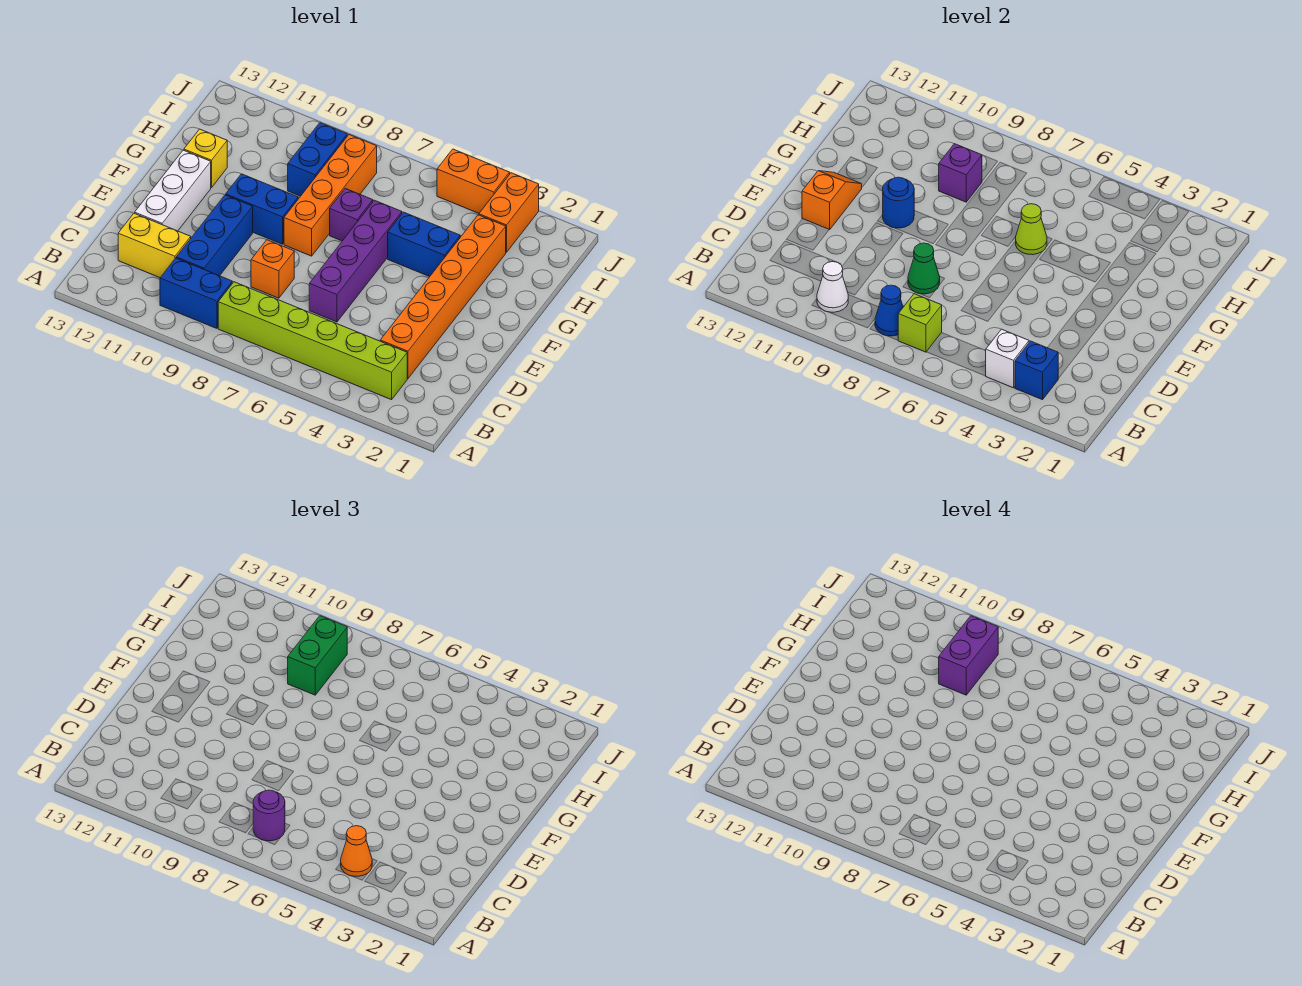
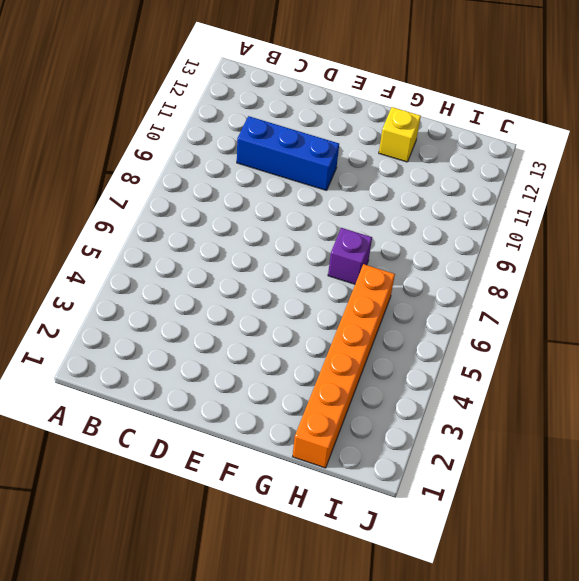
orange brick H1:H6 level 1 -> orange brick C3:H3 level 1
none -> lime brick B3:B8 level 1
none -> blue brick B9:B10 level 1
none -> yellow brick C11:C12 level 1
none -> purple brick D6:G6 level 1

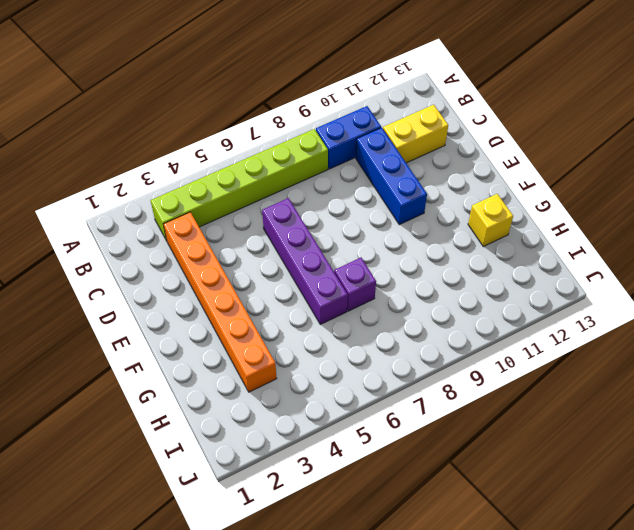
none -> orange brick D8 level 1
none -> white brick D12:F12 level 1
none -> orange brick F8:I8 level 1
none -> blue brick F9:F10 level 1

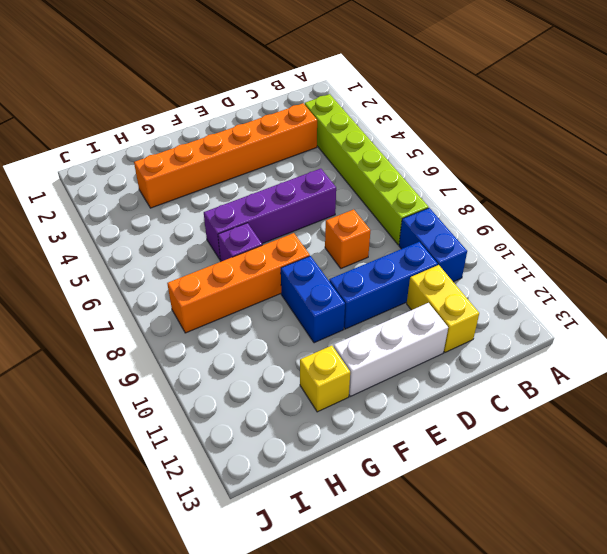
none -> blue brick G4:G5 level 1
none -> blue brick H9:I9 level 1
none -> orange brick I3:J3 level 1
none -> orange brick J4:J5 level 1

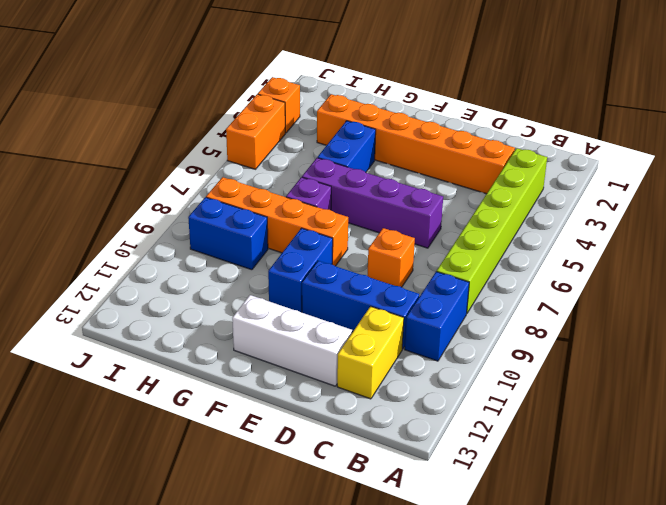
orange brick J3 level 1 -> orange brick I3:J3 level 1
none -> yellow brick G12 level 1
none -> blue brick B3 level 2
none -> white brick B4 level 2
none -> lime brick B7 level 2

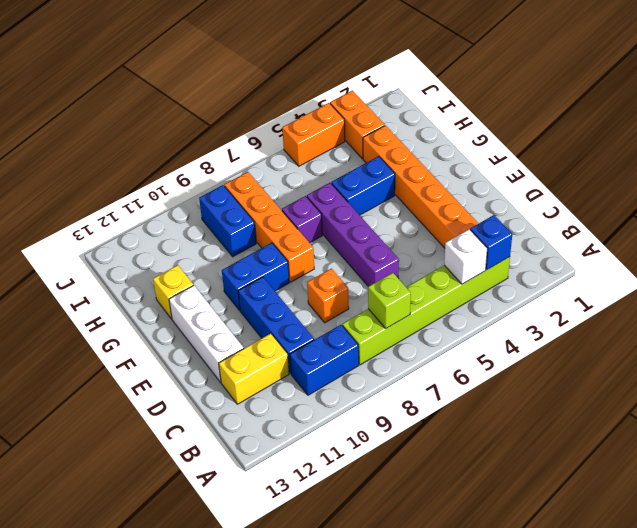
none -> blue cone B8 level 2
none -> white cone B10 level 2
none -> green cone D8 level 2
none -> orange slope E12:F12 level 2 top E

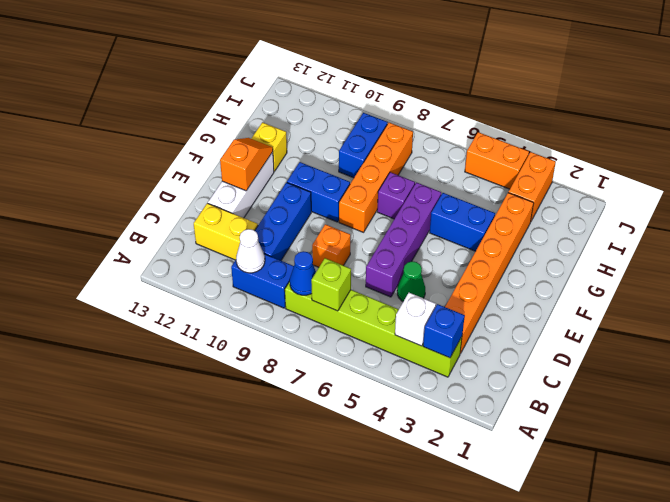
green cone D5 level 1 -> green cone D8 level 2
none -> blue round brick F10 level 2
none -> lime cone G6 level 2
none -> purple brick H9 level 2
none -> orange cone B4 level 3

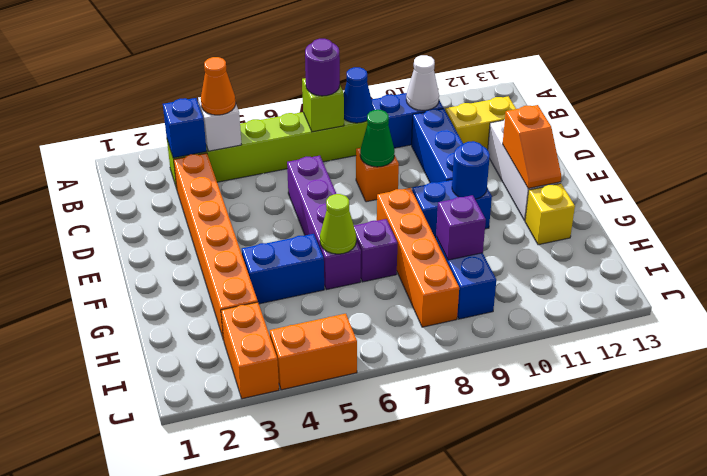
none -> green brick H9:I9 level 3
none -> purple brick H9:I9 level 4

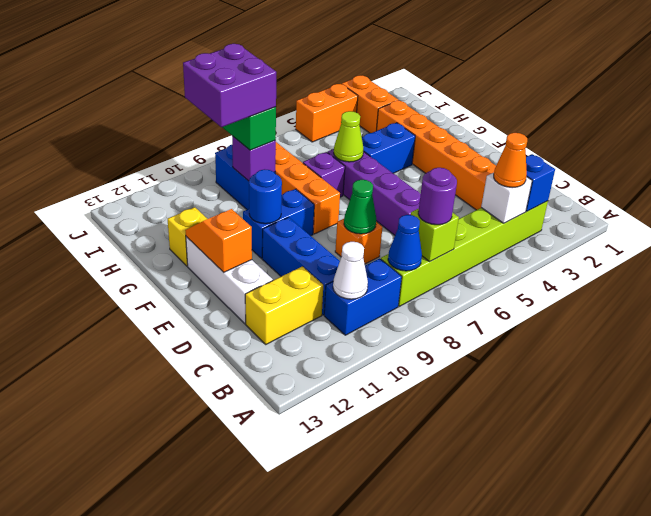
purple brick H9:I10 level 4 -> purple brick H9:I9 level 4

